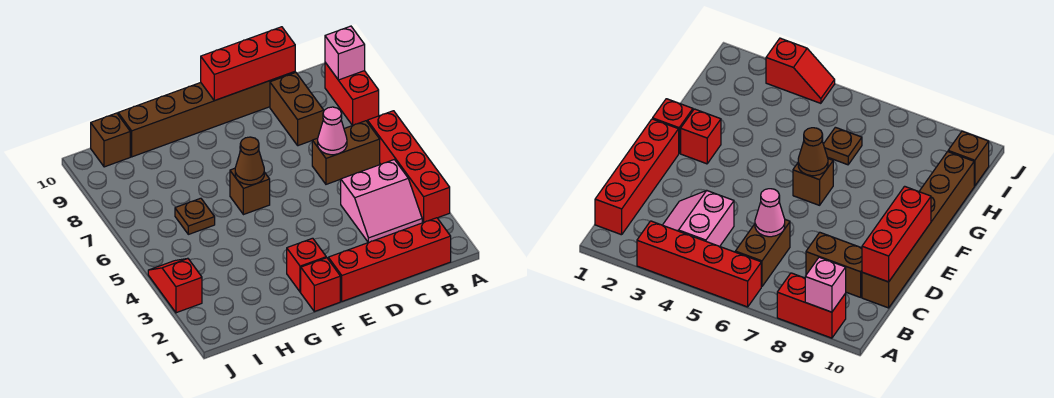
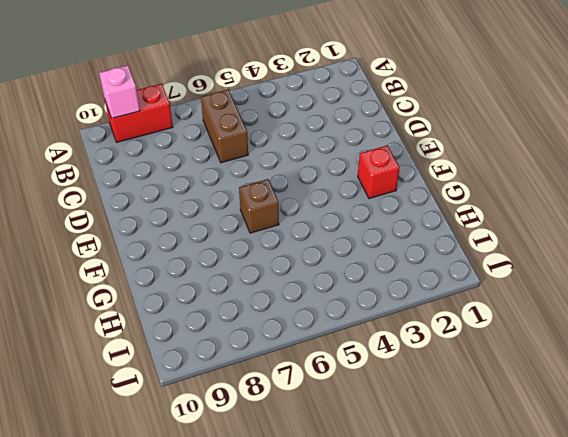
none -> red brick A3:A6 level 1
none -> red brick B1:E1 level 1
none -> pink slope B3:C4 level 1 top 4

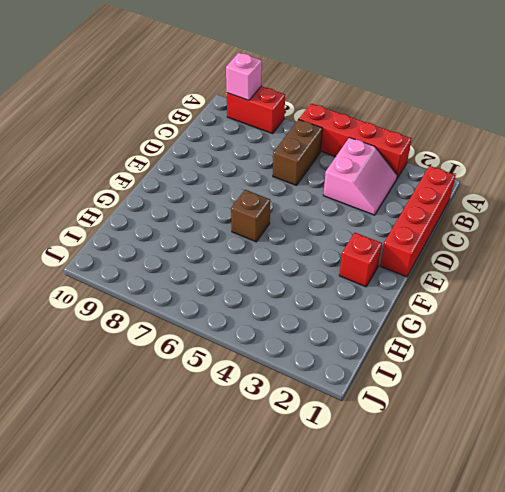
none -> brown brick C8:C9 level 1
none -> brown brick C10:H10 level 1
none -> red brick F1 level 1

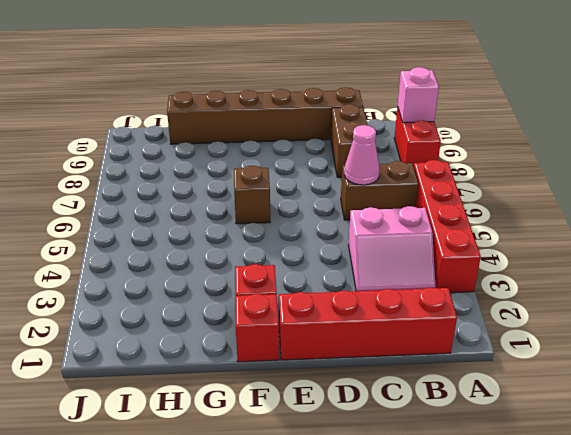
none -> brown plate H6 level 1
none -> brown brick I10 level 1
none -> red slope J3:J4 level 1 top 3

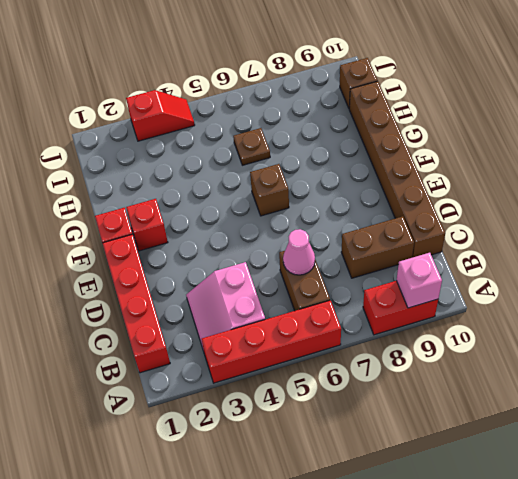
none -> red brick C10:E10 level 2
none -> brown cone F6 level 2

